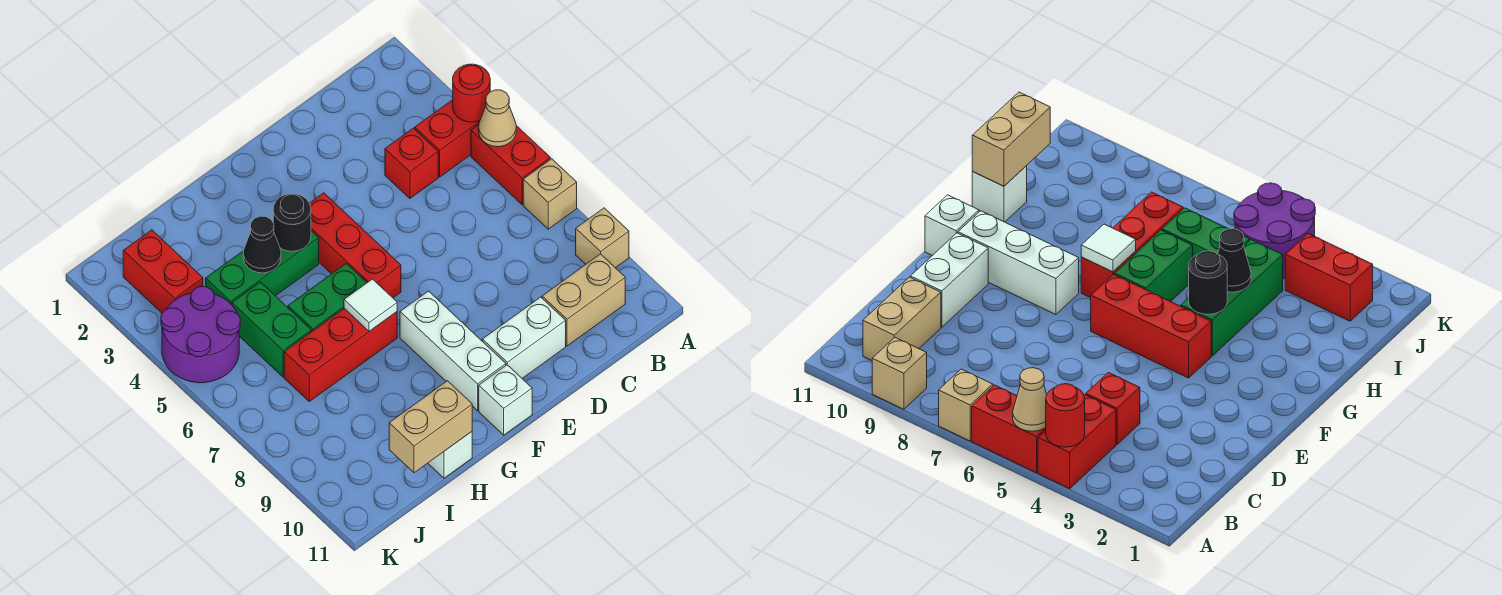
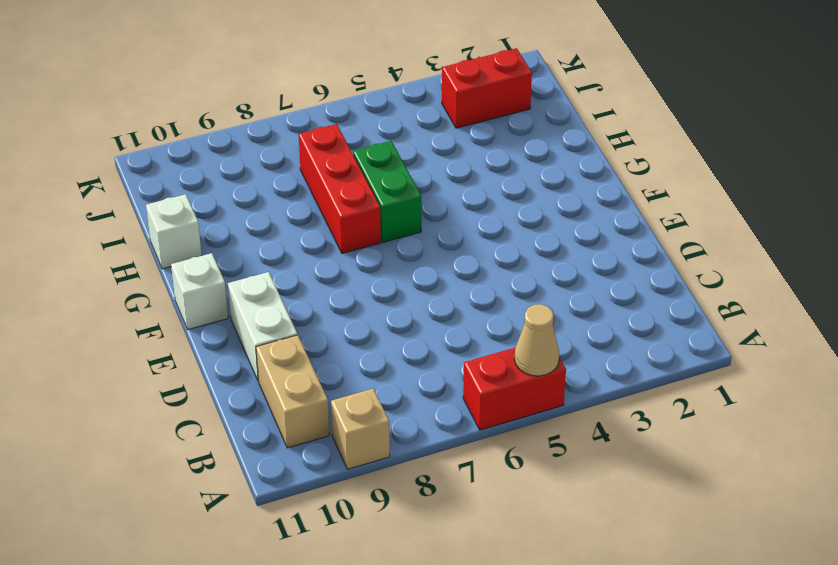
none -> red brick A4:B4 level 1
none -> tan brick A7 level 1
none -> red brick C4 level 1

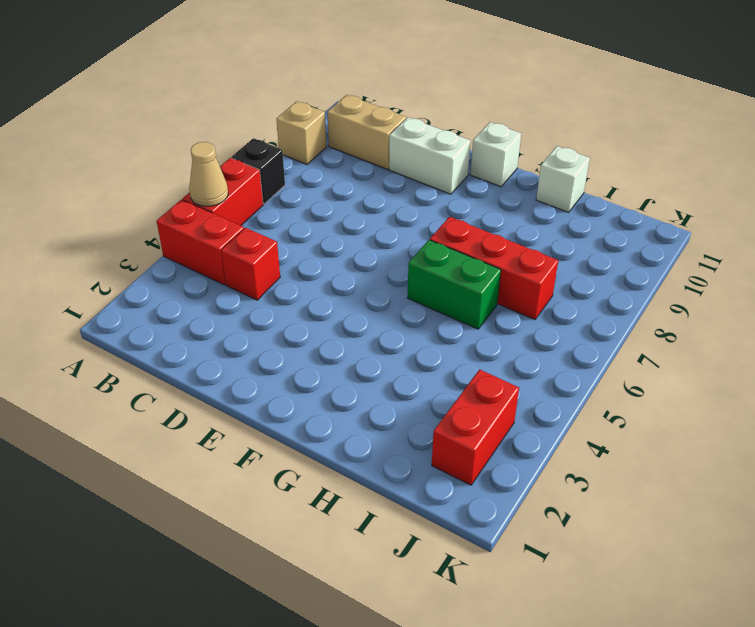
black brick A7 level 1 -> tan brick A7 level 1
none -> red brick F4:F6 level 1
none -> white brick F8:F10 level 1
none -> green brick G4:I4 level 1

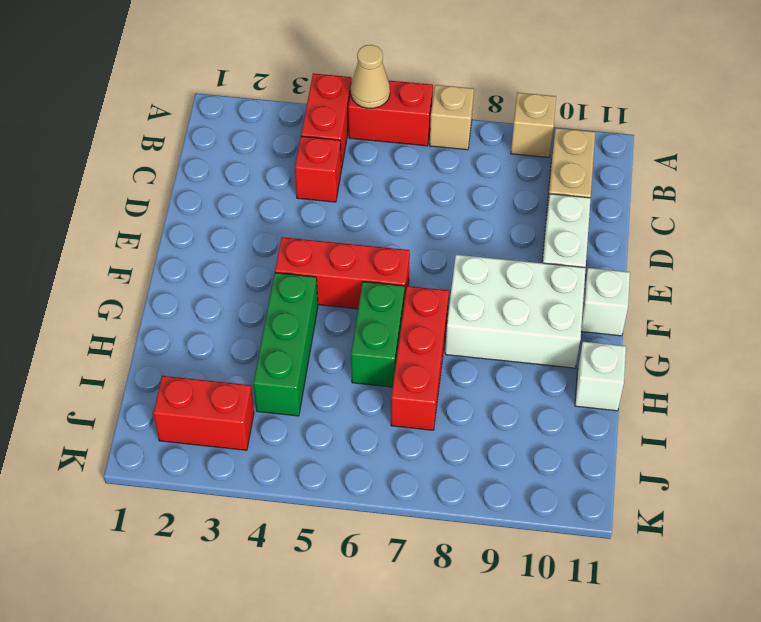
white brick F8:G10 level 1 -> white brick F8:F10 level 1
none -> green brick I5:I6 level 1
none -> purple round brick J4:K5 level 1
none -> red round brick A4 level 2

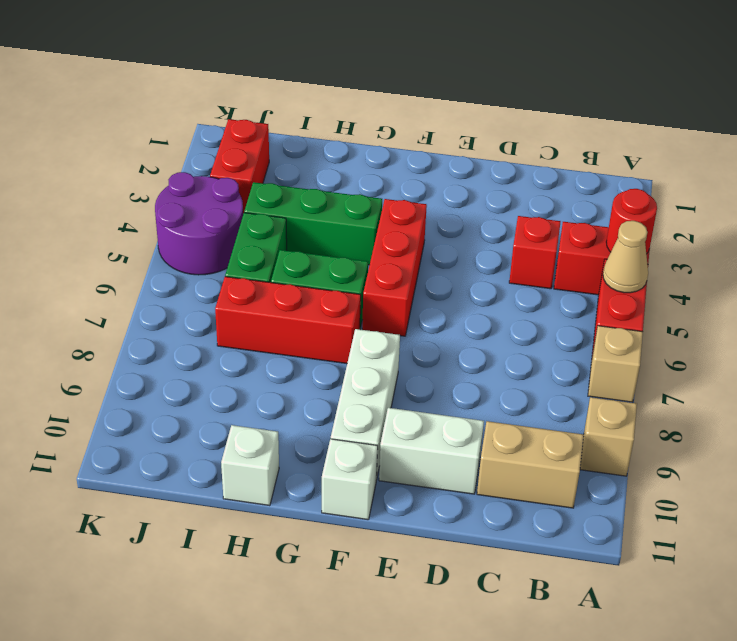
none -> black round brick G4 level 2
none -> white tile G7 level 2
none -> black cone H4 level 2

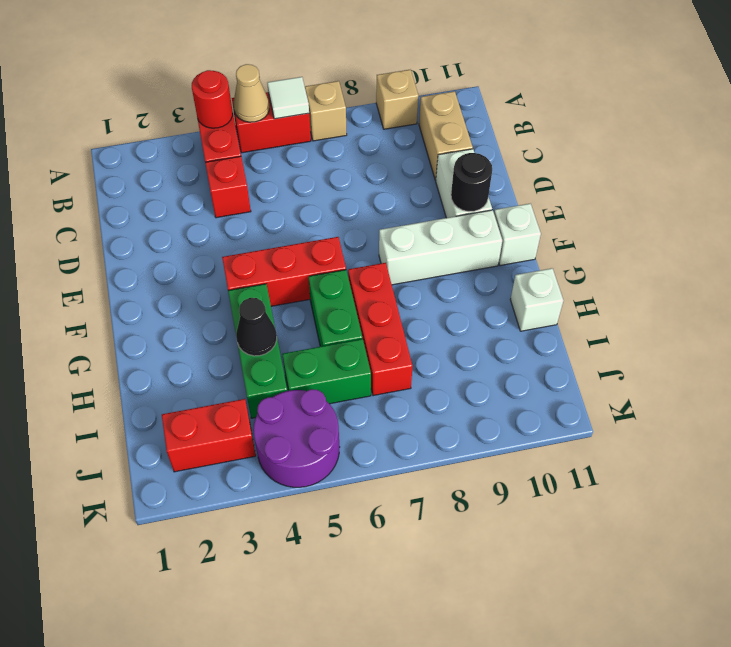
white tile A6 level 2 -> white tile G7 level 2
black round brick E10 level 2 -> black round brick G4 level 2
none -> tan brick H11:I11 level 2

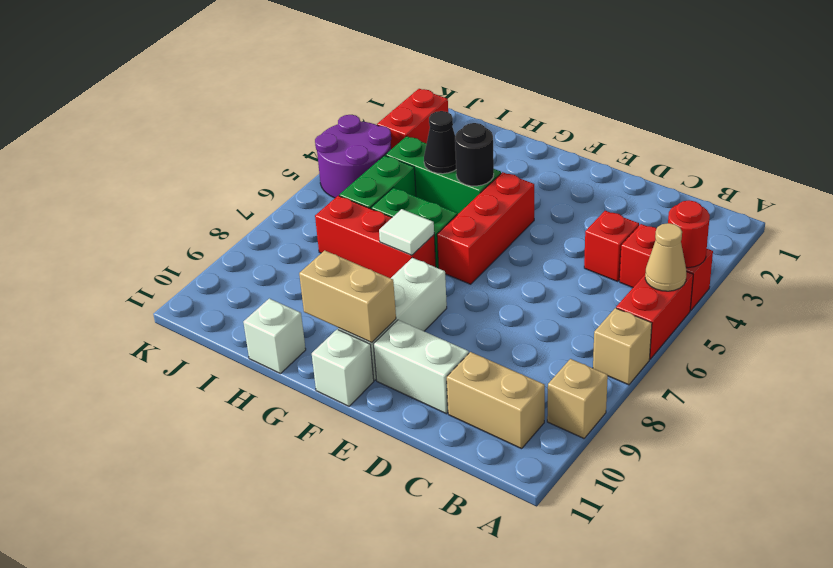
tan brick F10:G10 level 2 -> tan brick H11:I11 level 2

